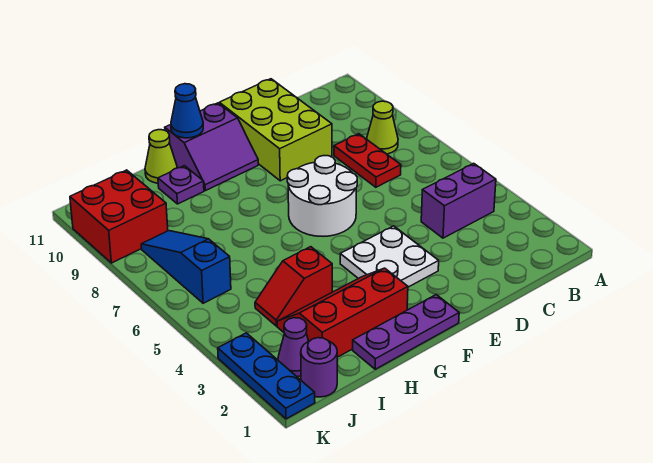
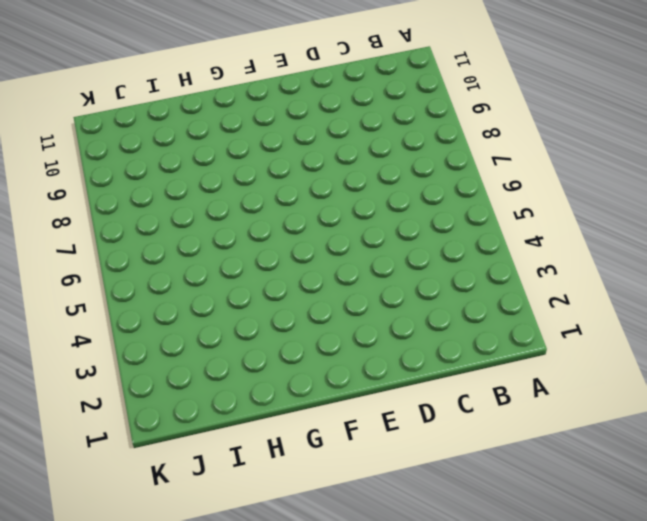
none -> purple brick B4:C4 level 1
none -> lime cone B8 level 1
none -> red plate C7:C8 level 1

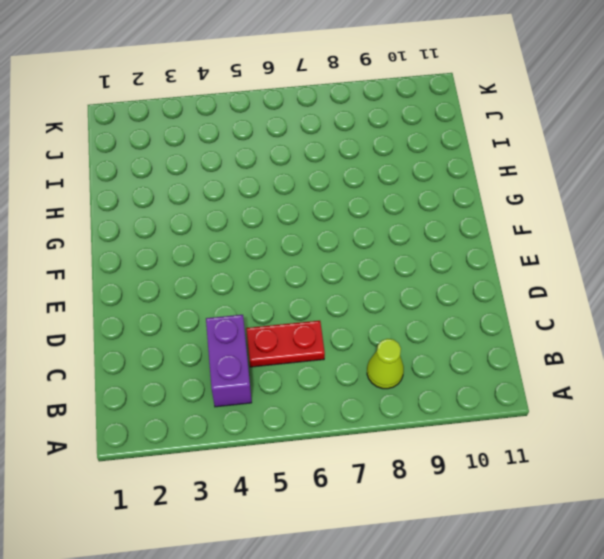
red plate C5:C6 level 1 -> red plate C7:C8 level 1
none -> lime brick D9:E11 level 1
none -> white plate E3:F4 level 1
none -> white round brick E6:F7 level 1

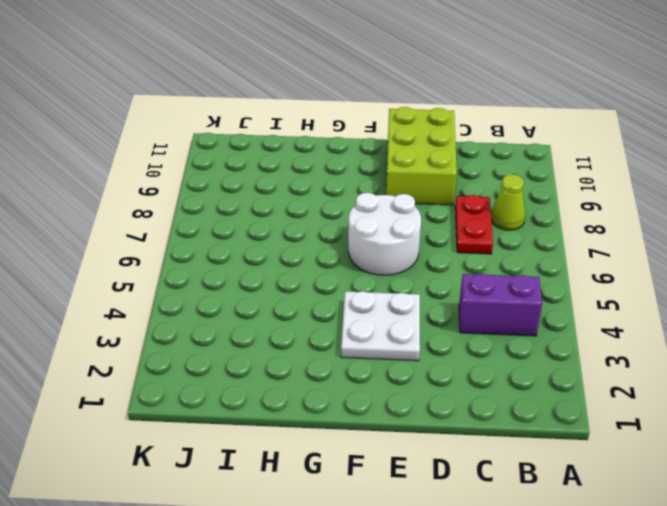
none -> purple plate F1:H1 level 1
none -> purple slope F10:G11 level 1 top 11
none -> red slope G2:I3 level 1 top 2

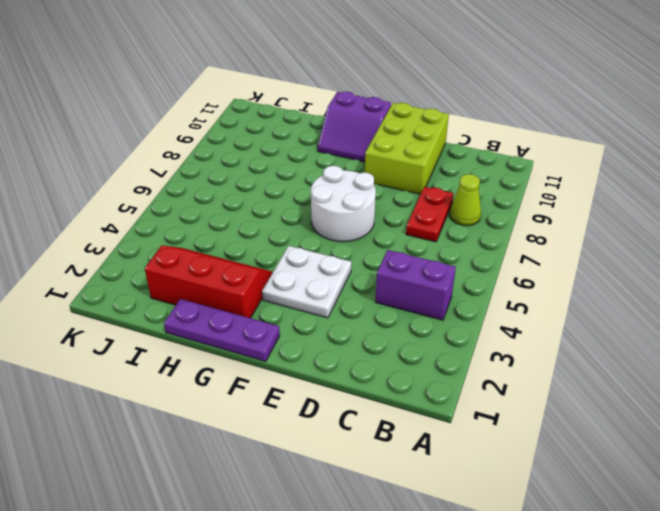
none -> red slope H4:I4 level 1 top H
none -> purple plate H10 level 1
none -> lime cone H11 level 1

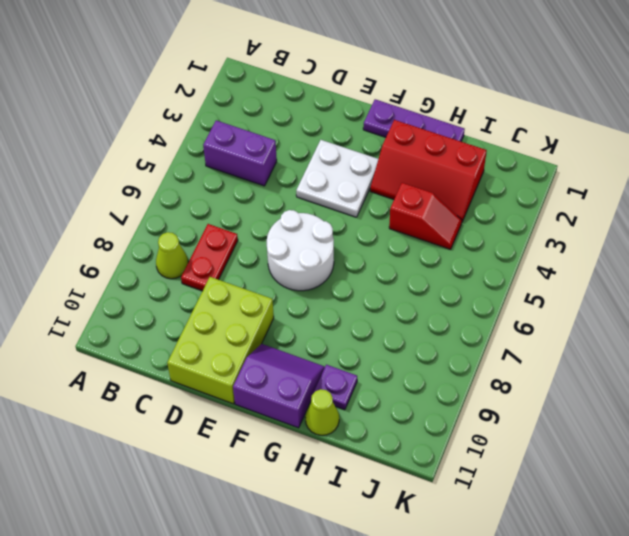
none -> purple round brick J1 level 1
none -> purple cone J2 level 1
none -> blue slope J6:J8 level 1 top 6

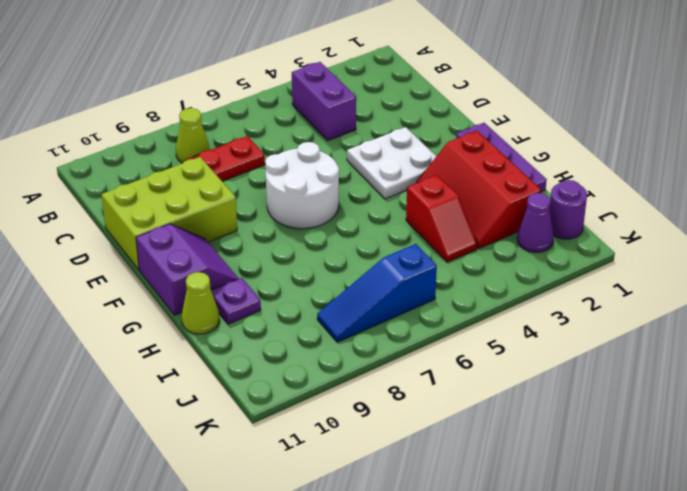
none -> red brick J9:K10 level 1
none -> blue plate K1:K3 level 1
none -> blue cone G11 level 2

